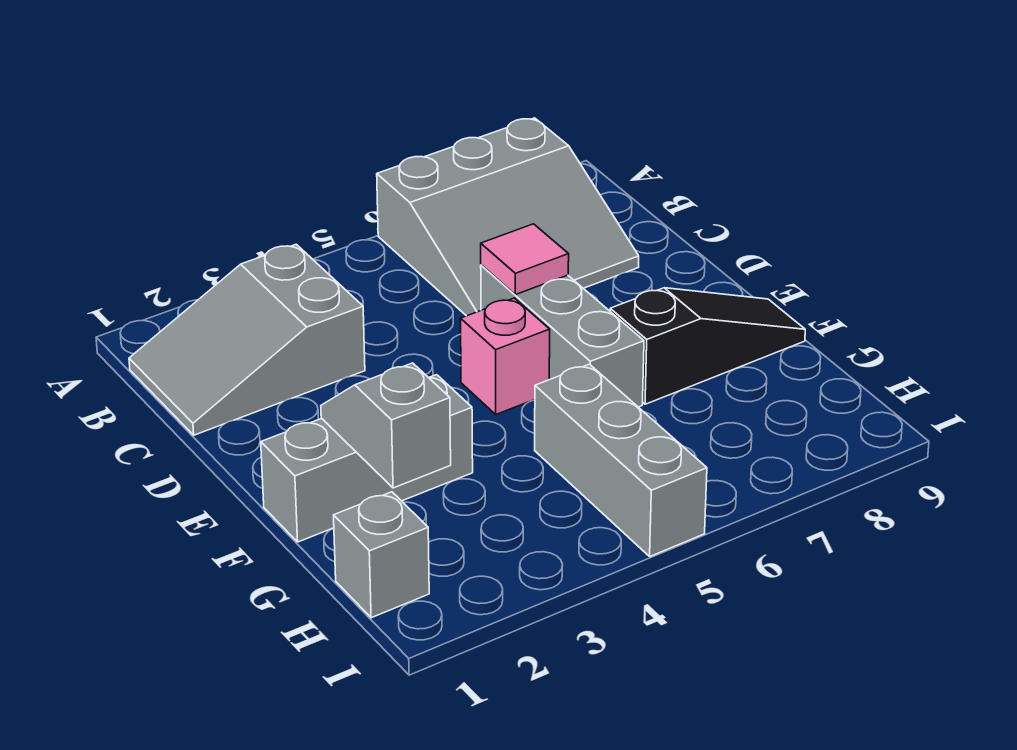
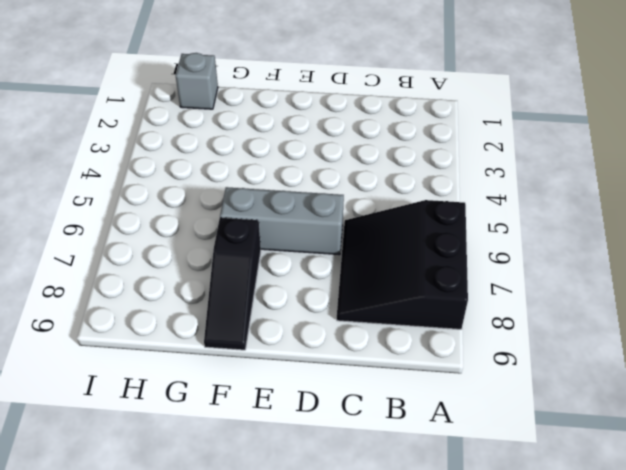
black slope A6:C8 level 1 top A -> grey slope A6:C8 level 1 top A
none -> grey slope B1:C3 level 1 top 3
none -> pink brick E5 level 1

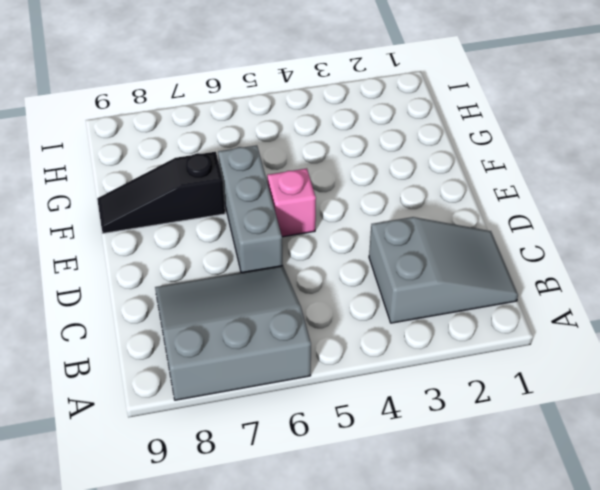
none -> grey brick F1:F3 level 1
none -> grey brick G5:I5 level 1

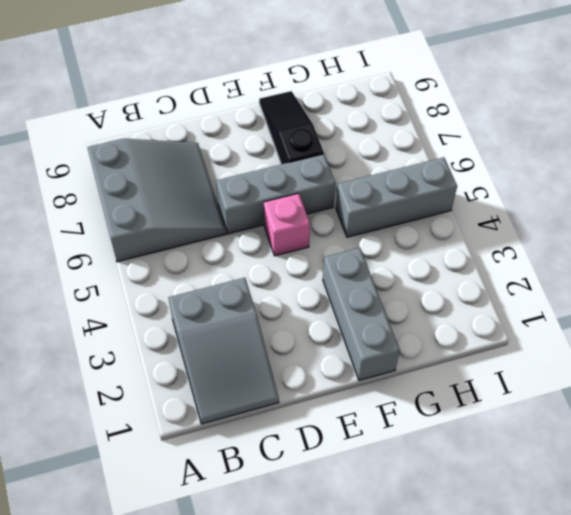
none -> grey brick H1 level 1
none -> pink tile D6 level 2

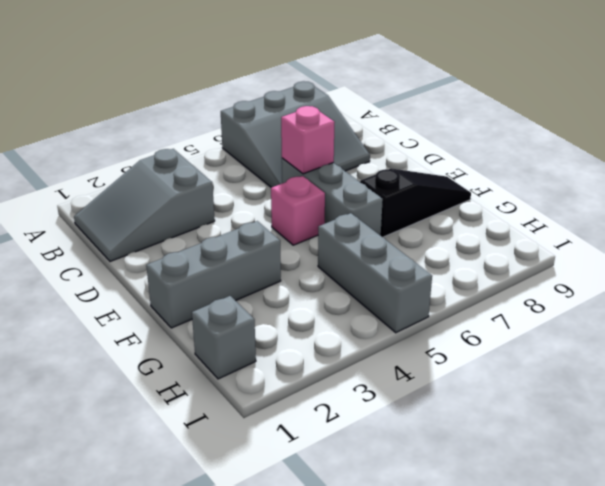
pink brick D6 level 2 -> pink tile D6 level 2
none -> grey slope F2:G2 level 2 top G

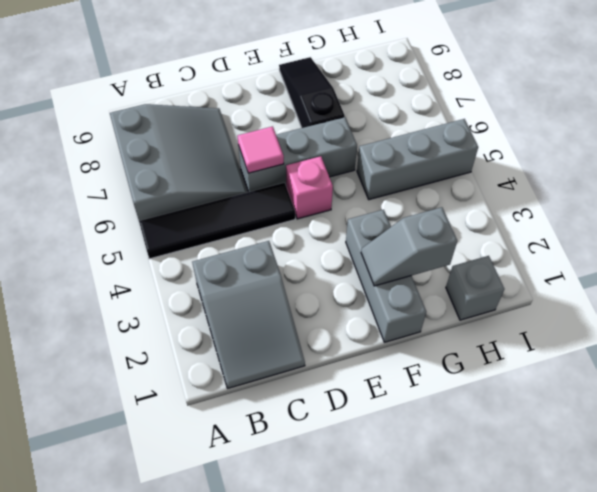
black tile A5:D5 level 1 -> none

